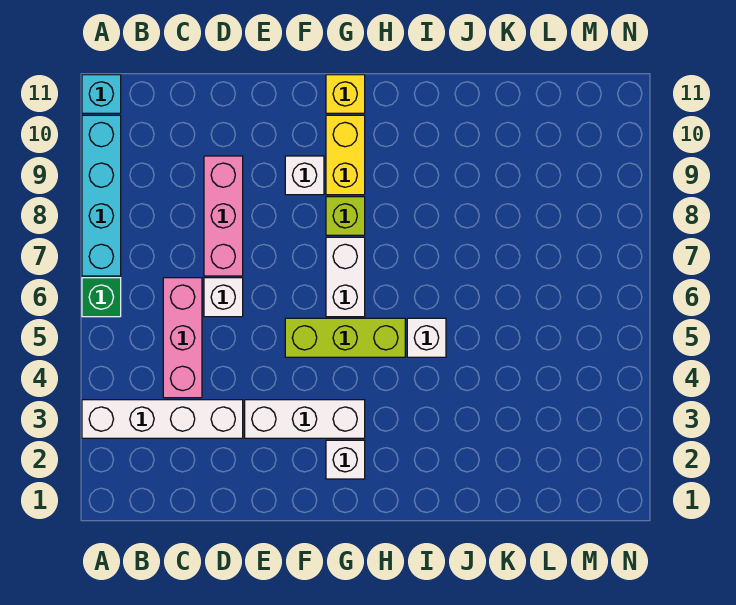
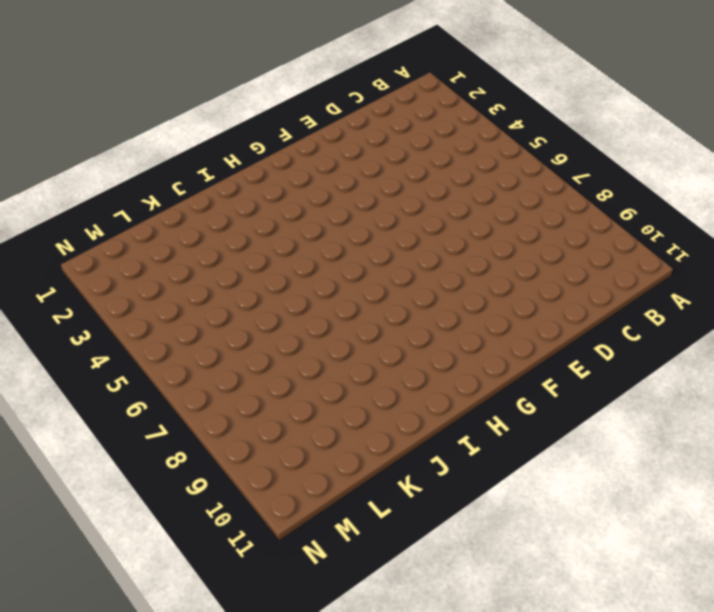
none -> white brick A3:D3 level 1
none -> green brick A6 level 1
none -> cyan brick A7:A10 level 1

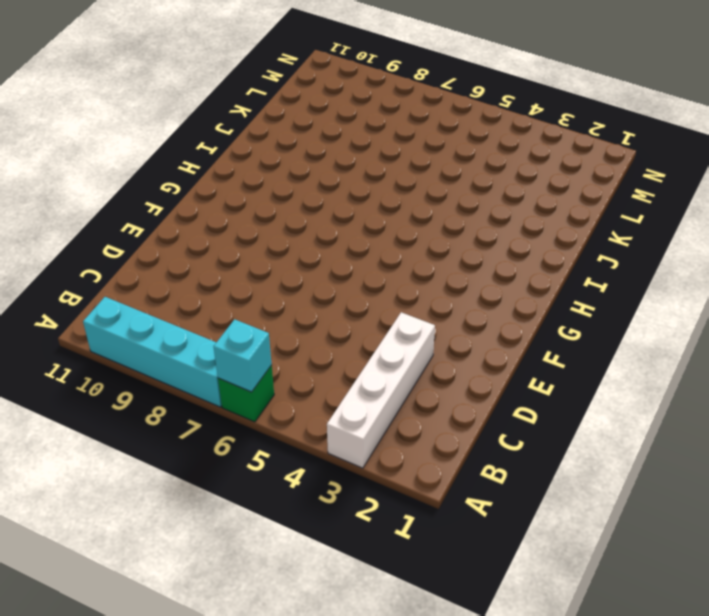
cyan brick A6 level 2 -> cyan brick A11 level 1
none -> pink brick C4:C6 level 1
none -> white brick D6 level 1
none -> pink brick D7:D9 level 1

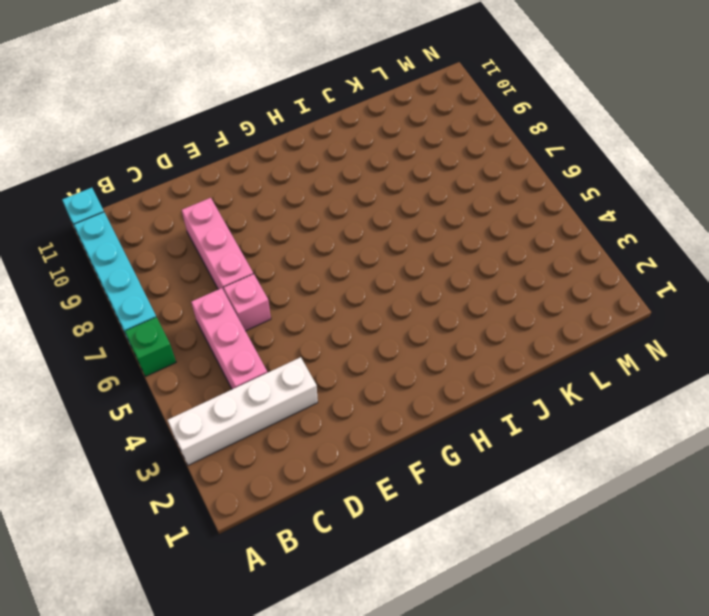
pink brick D6 level 1 -> white brick D6 level 1
none -> white brick E3:G3 level 1
none -> lime brick F5:H5 level 1
none -> white brick F9 level 1

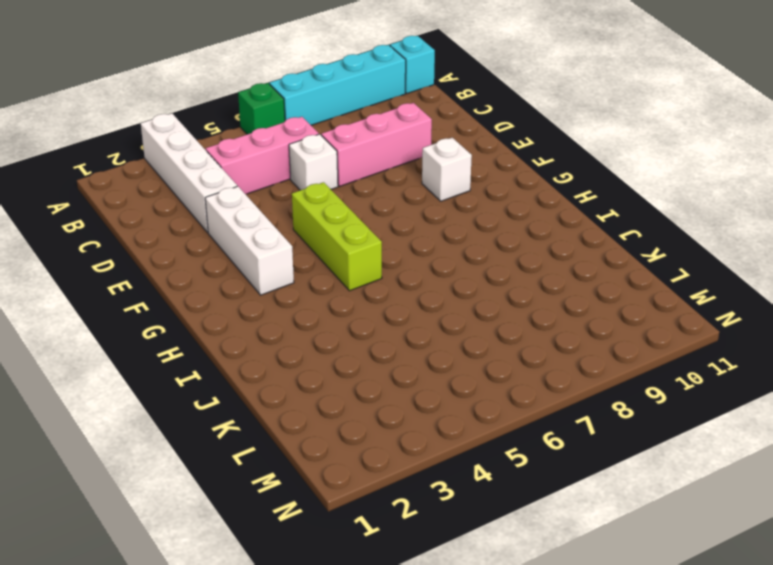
none -> white brick G2 level 1
none -> white brick G6:G7 level 1
none -> lime brick G8 level 1

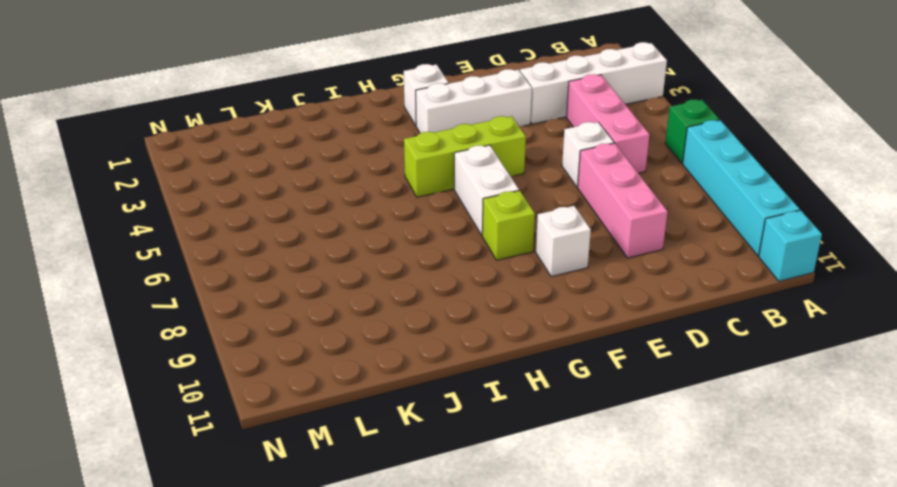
none -> yellow brick G9:G10 level 1
none -> yellow brick G11 level 1
none -> white brick I5 level 1

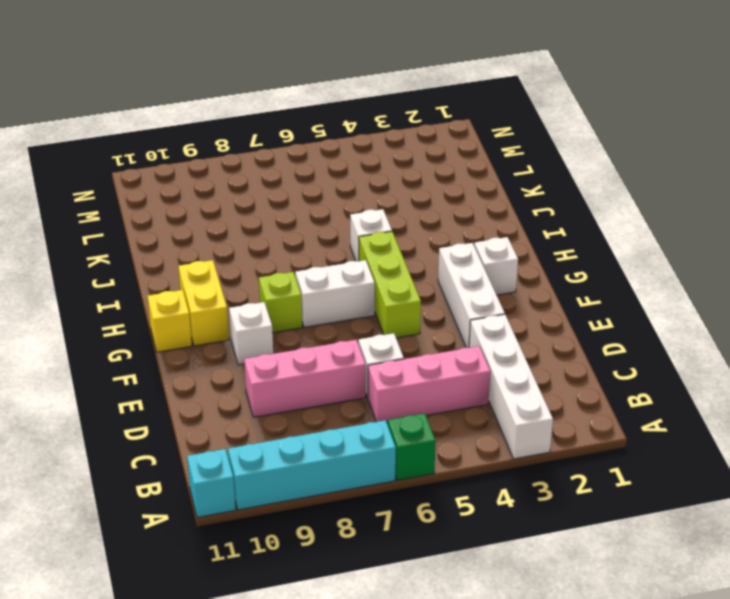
yellow brick G10:H10 level 1 -> yellow brick G9:G10 level 1

